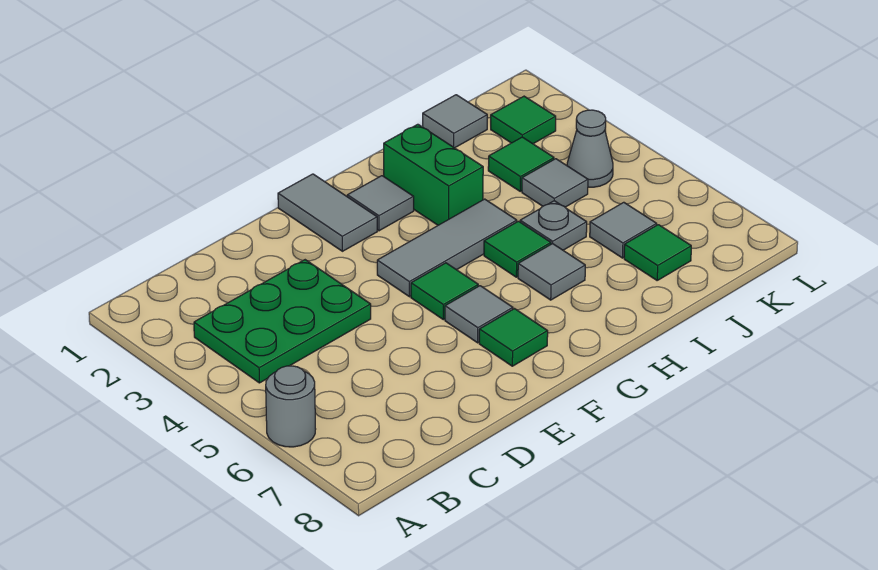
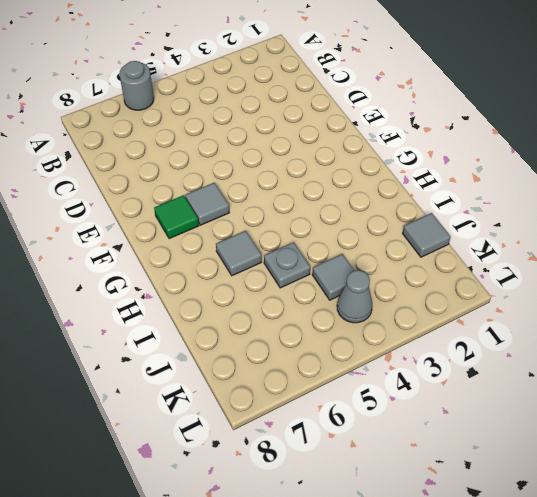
none -> green plate B3:D4 level 1
none -> grey tile F1:F2 level 1
none -> grey tile F4:H4 level 1

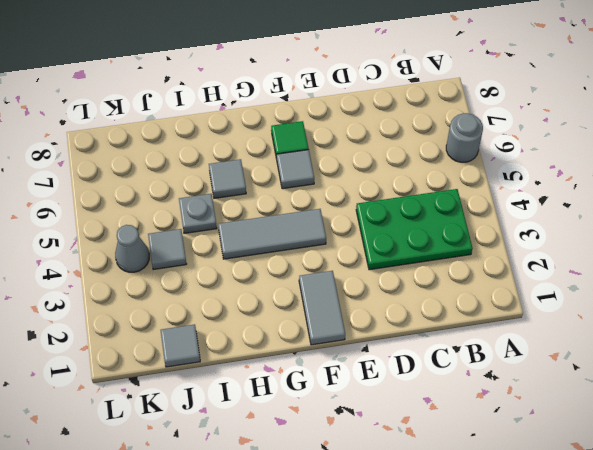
none -> green tile F5 level 1
none -> grey tile G2 level 1
none -> green brick H2:H3 level 1

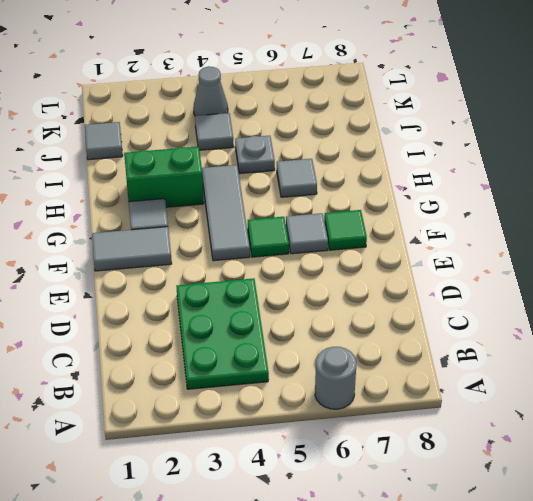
none -> green tile H5 level 1
none -> green tile J3 level 1
none -> grey tile J6 level 1

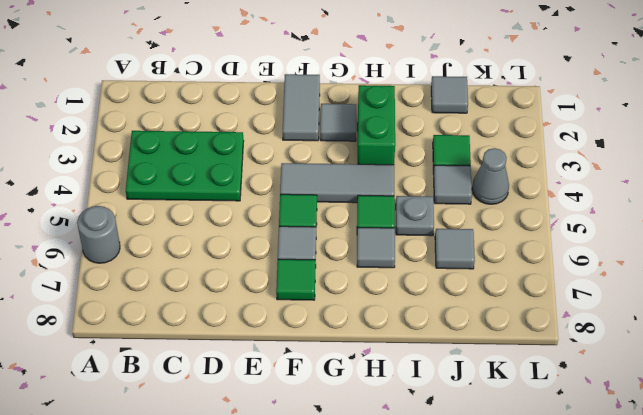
none -> green tile J7 level 1
none -> green tile K2 level 1

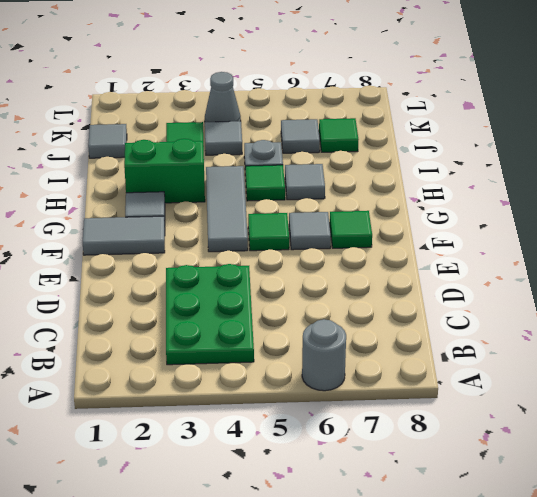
none -> green tile K2 level 1

